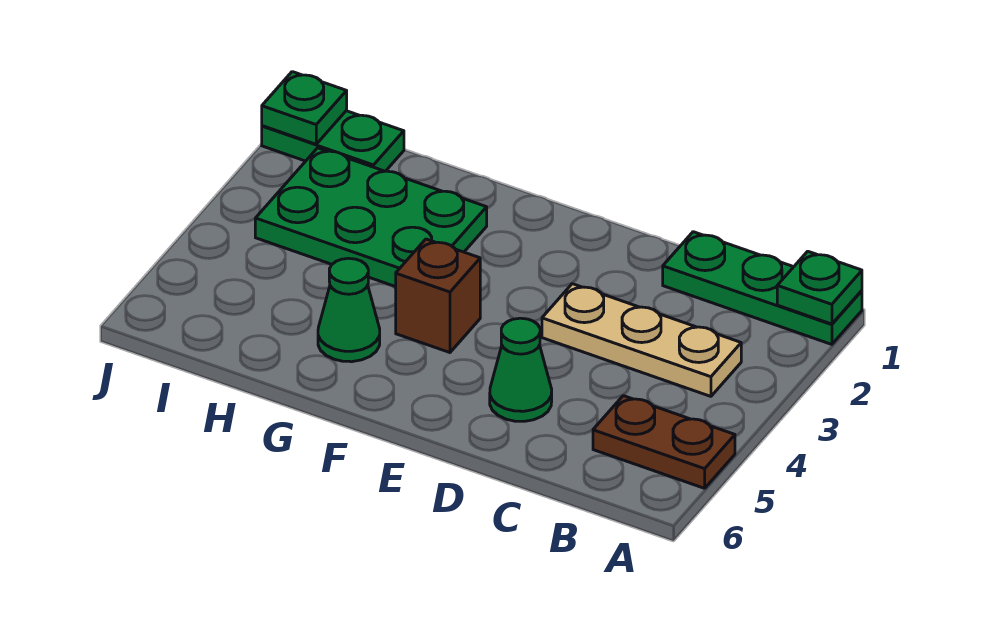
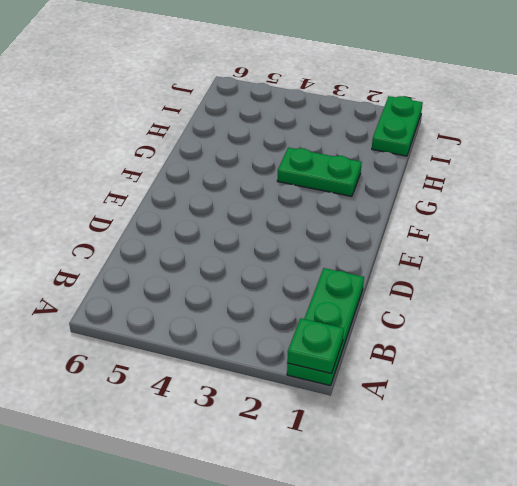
green plate G2:G3 level 1 -> green plate G2:I3 level 1
none -> brown plate A5:B5 level 1
none -> tan plate B3:D3 level 1

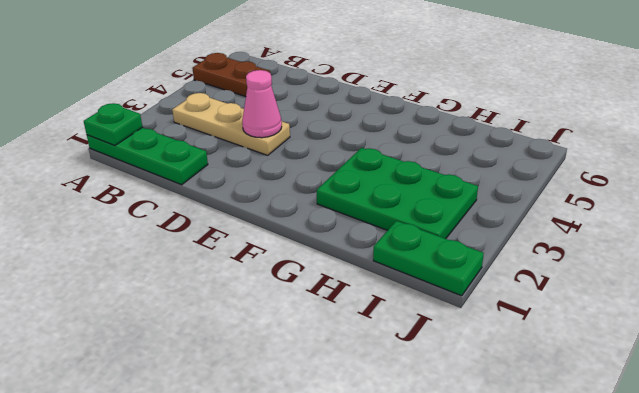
pink cone D3 level 2 -> none
none -> green cone D5 level 1
none -> brown brick F4 level 1

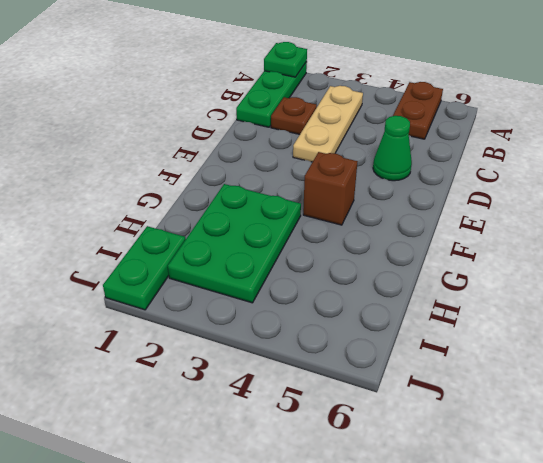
brown plate C2 level 1 -> none
none -> green cone G5 level 1
none -> green plate J1 level 2

